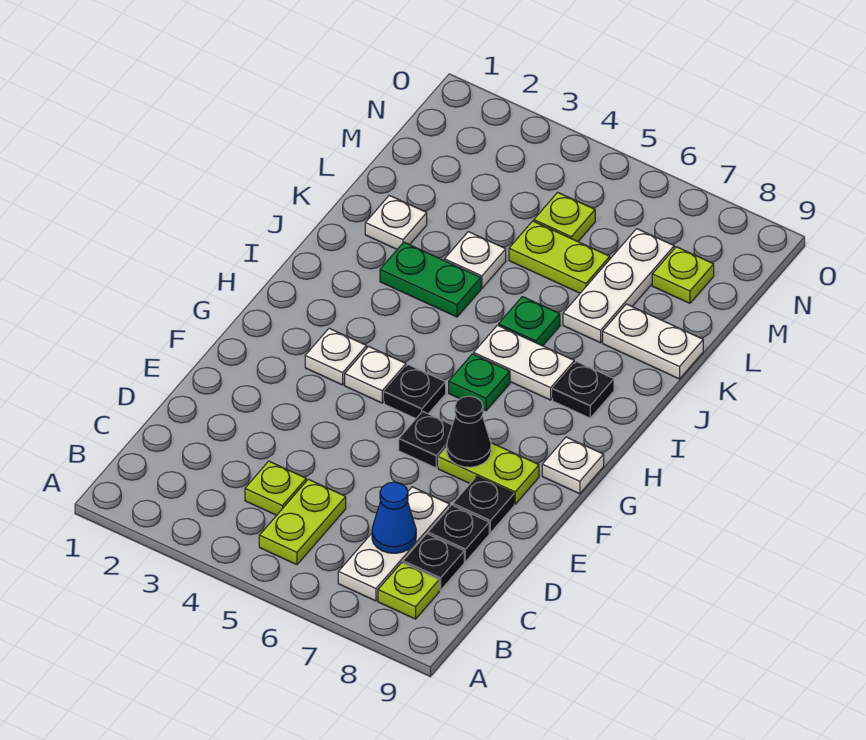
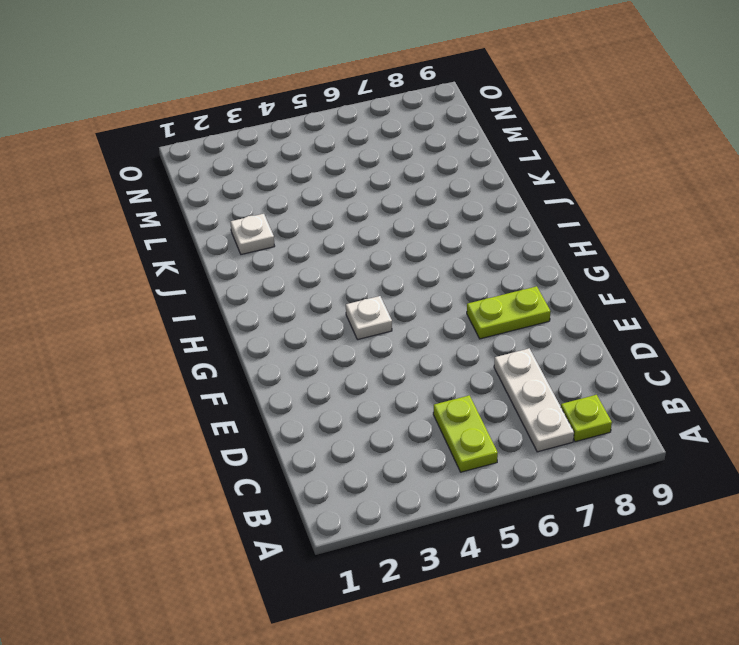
none -> lime plate C4 level 1
none -> black plate C8 level 1
none -> black plate D8 level 1

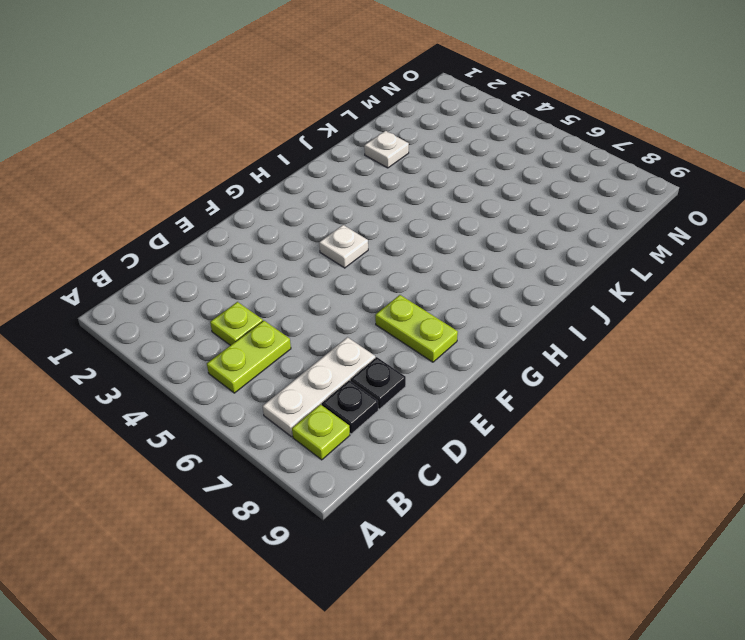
none -> black plate E8 level 1
none -> black plate F6 level 1
none -> white plate G3 level 1

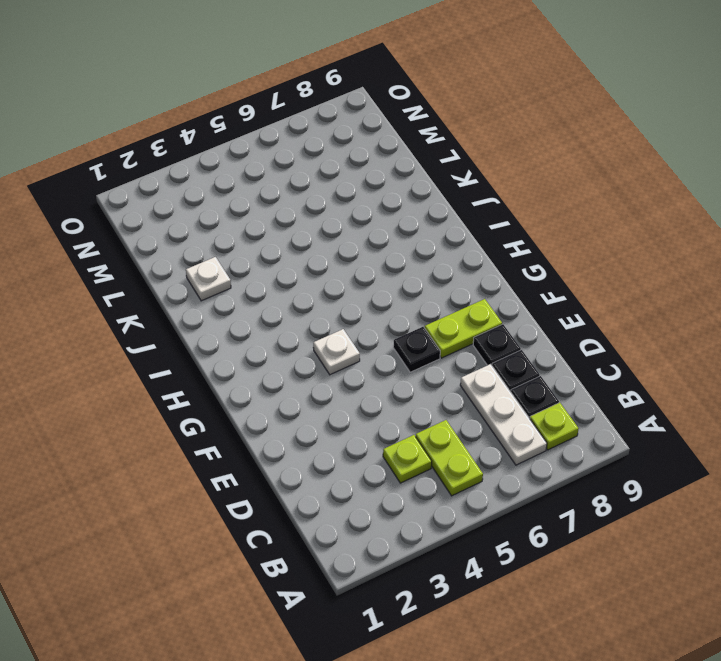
none -> white plate G3 level 1
none -> black plate G5 level 1
none -> white plate G9 level 1

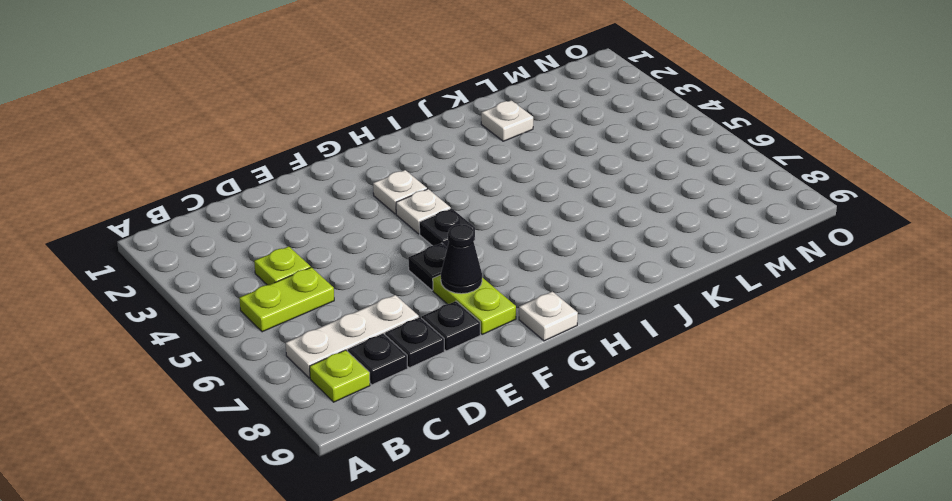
none -> green plate H6 level 1
none -> white plate I6:I7 level 1
none -> black plate I8 level 1

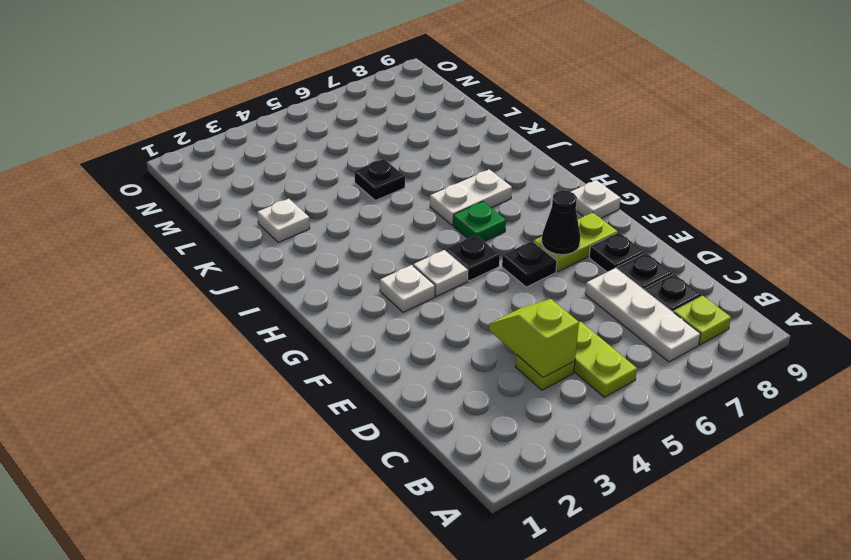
lime slope C4:D4 level 2 top C -> none
black plate K5 level 1 -> black plate I8 level 1
none -> green plate J3:J4 level 1
none -> green plate J6 level 1
none -> white plate K4 level 1

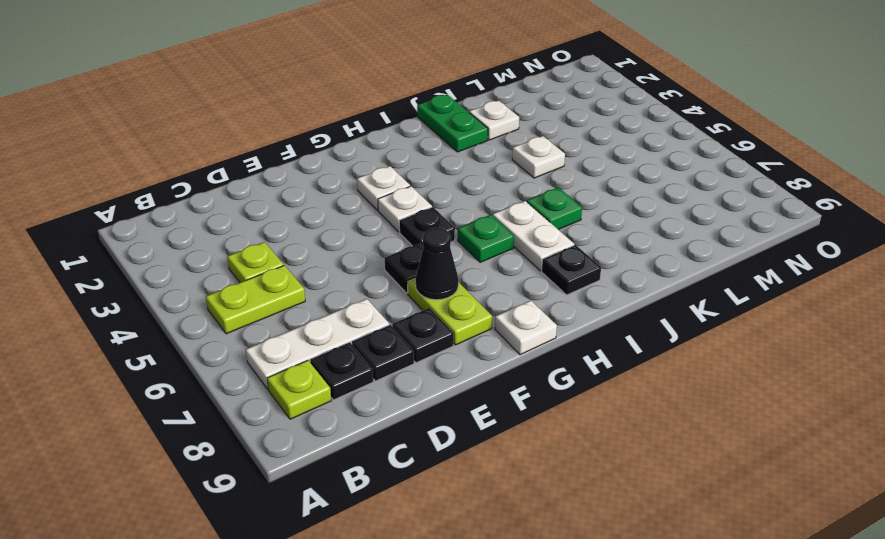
green plate J1:J2 level 1 -> green plate J3:J4 level 1
none -> white plate K7:M7 level 1
none -> white plate K8:K9 level 1
none -> lime plate L5:L6 level 1

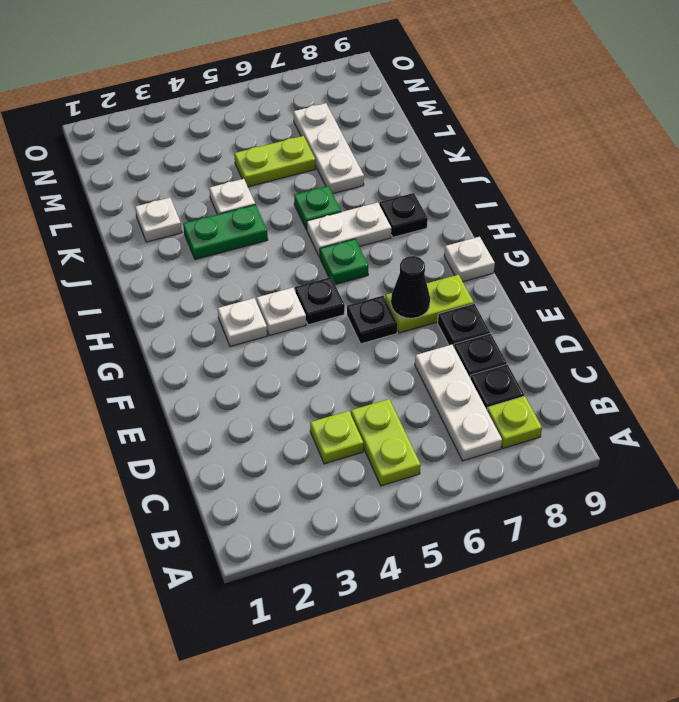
none -> white plate K8:K9 level 1
none -> lime plate M5 level 1
none -> lime plate M8 level 1

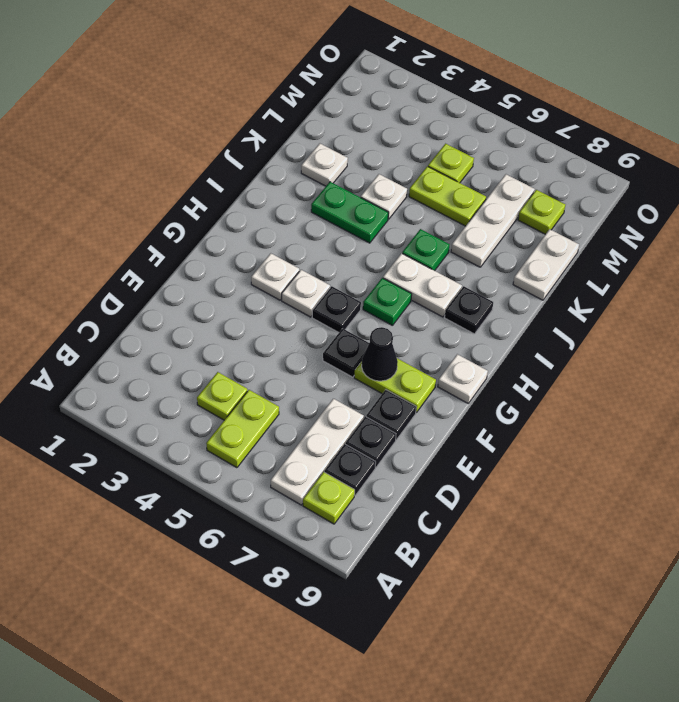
white plate K9:L9 level 1 -> white plate K8:K9 level 1
none -> blue cone C7 level 2

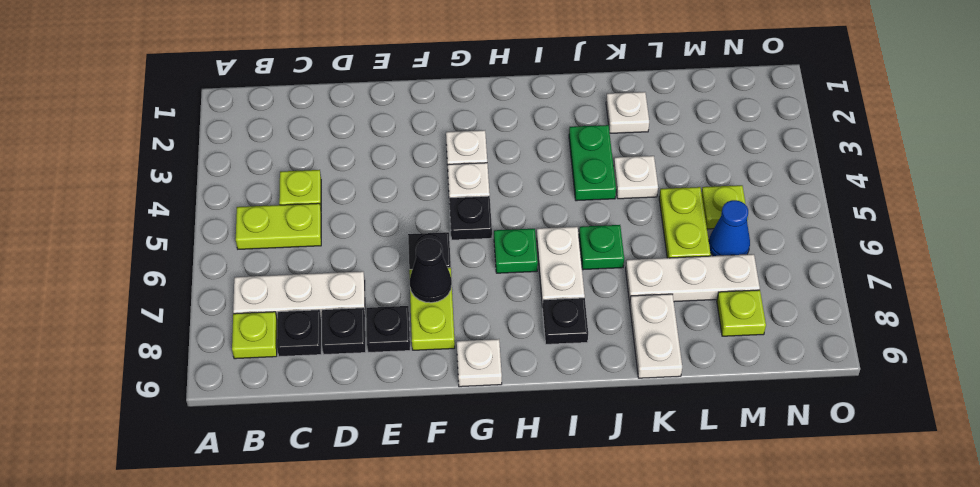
blue cone M6 level 1 -> blue cone C7 level 2

